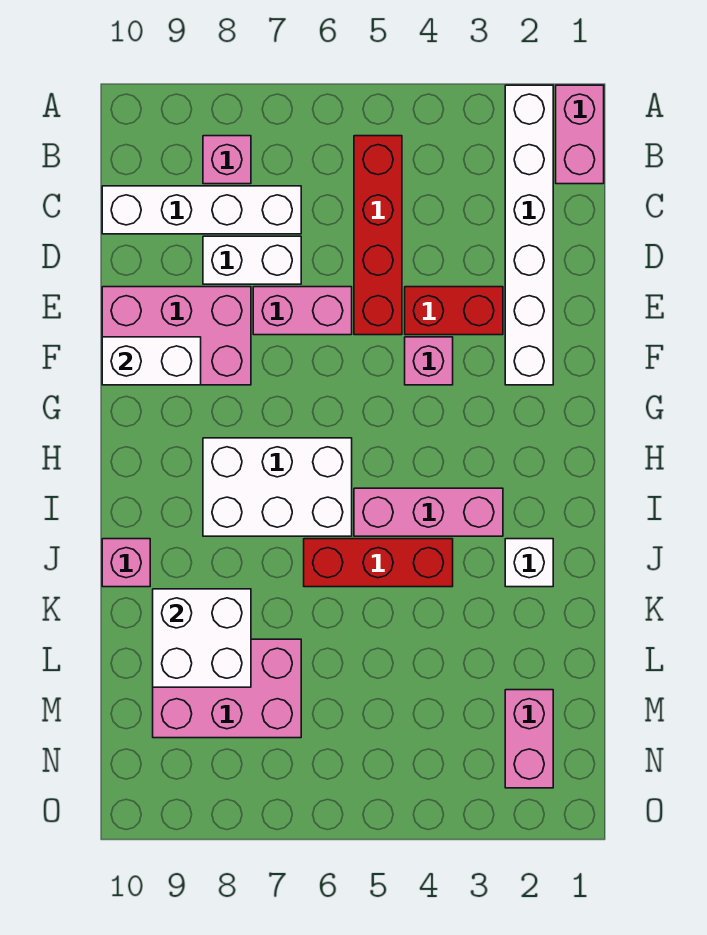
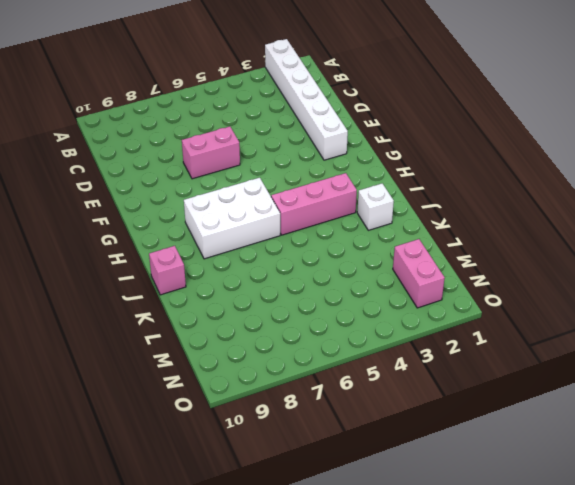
none -> pink brick A1:B1 level 1
none -> red brick B5:E5 level 1
none -> pink brick B8 level 1

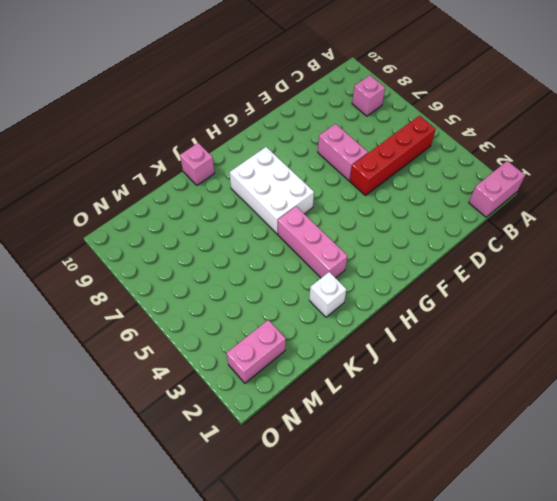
none -> white brick A2:F2 level 1
none -> white brick C7:C10 level 1
none -> white brick D7:D8 level 1

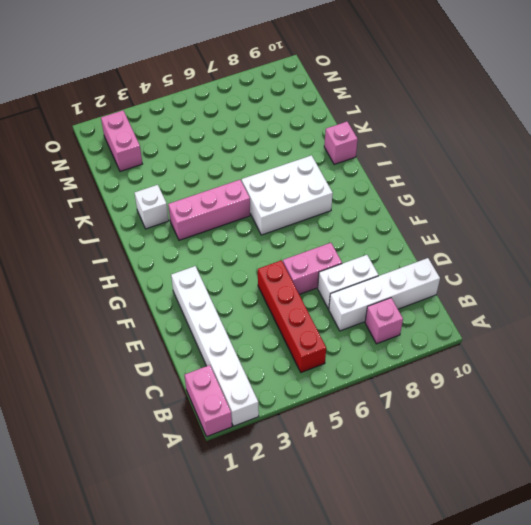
none -> red brick E3:E4 level 1
none -> pink brick E8:F10 level 1
none -> pink brick F4 level 1

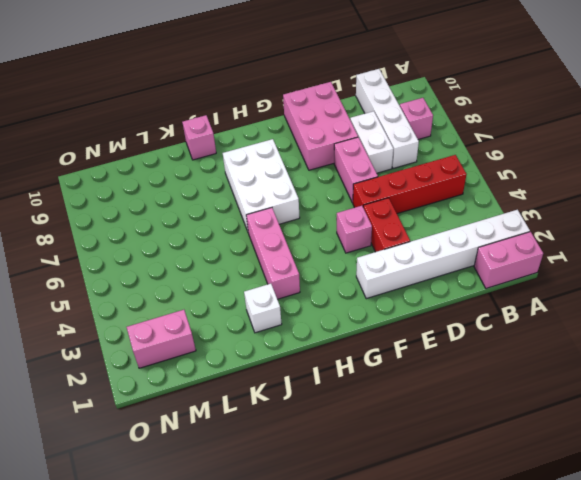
none -> red brick J4:J6 level 1
none -> pink brick L7:M9 level 1
none -> white brick F9:F10 level 2

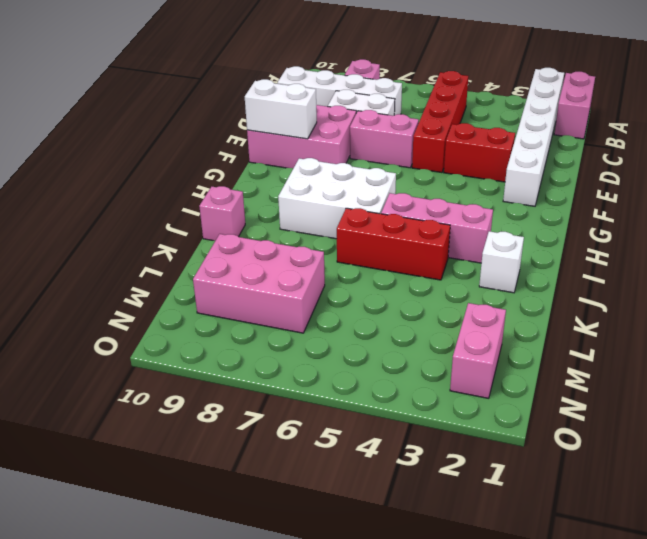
none -> pink brick F4 level 1
none -> white brick K8:L9 level 2

